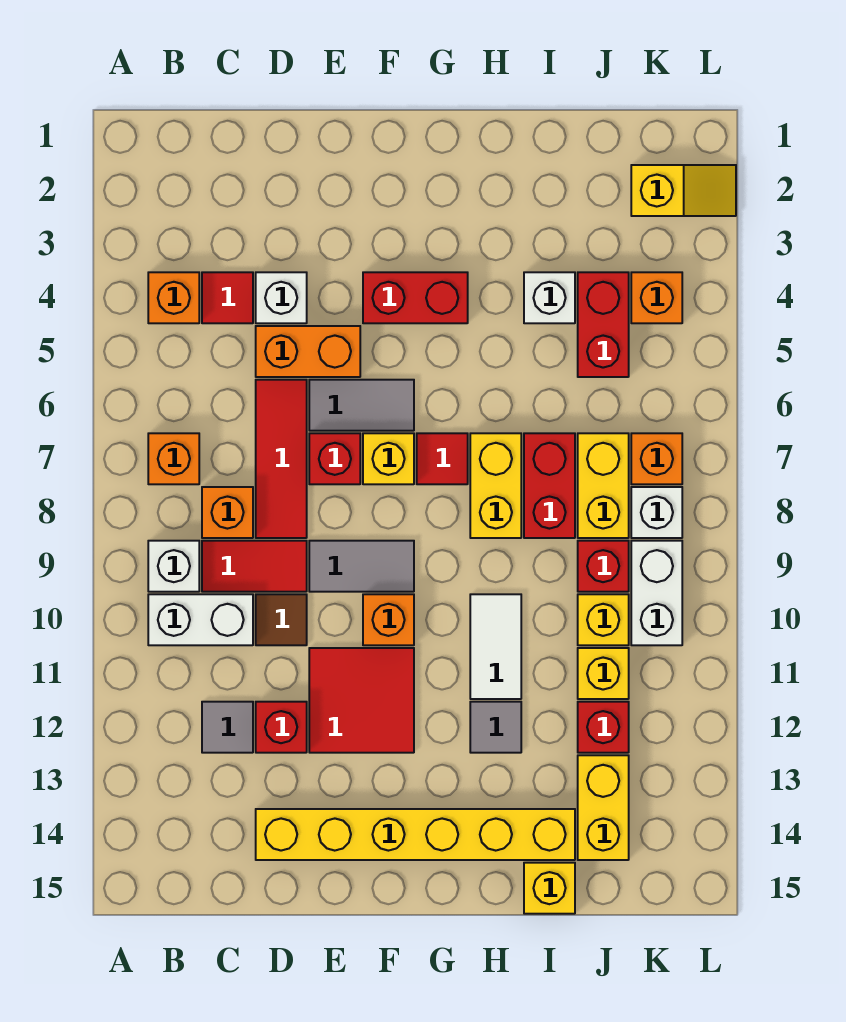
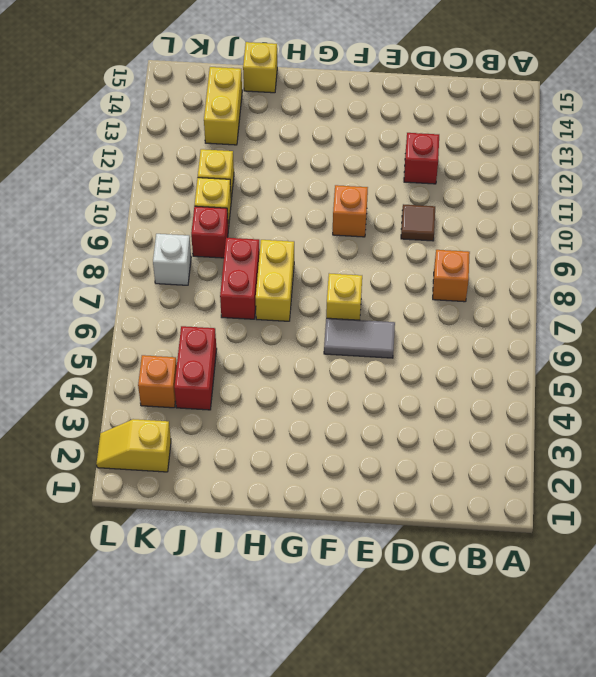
none -> orange brick B4 level 1
none -> orange brick B7 level 1
none -> white brick B9 level 1
none -> white brick B10:C10 level 1

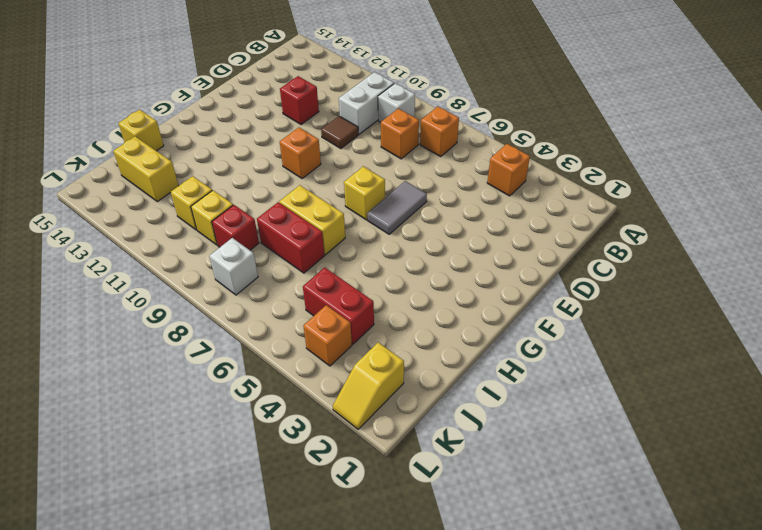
none -> red tile C4 level 1
none -> red tile C9:D9 level 1
none -> grey tile C12 level 1
none -> white brick D4 level 1

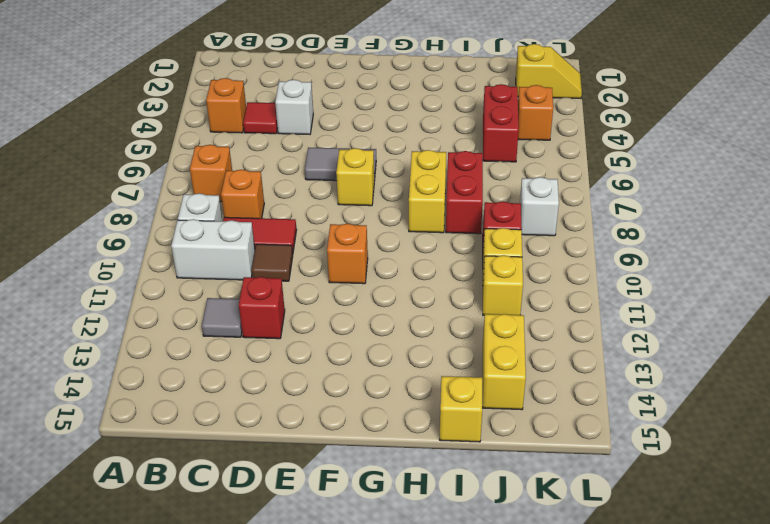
none -> orange brick D5:E5 level 1
none -> red tile D6:D8 level 1
none -> yellow brick D14:I14 level 1
none -> red brick E7 level 1

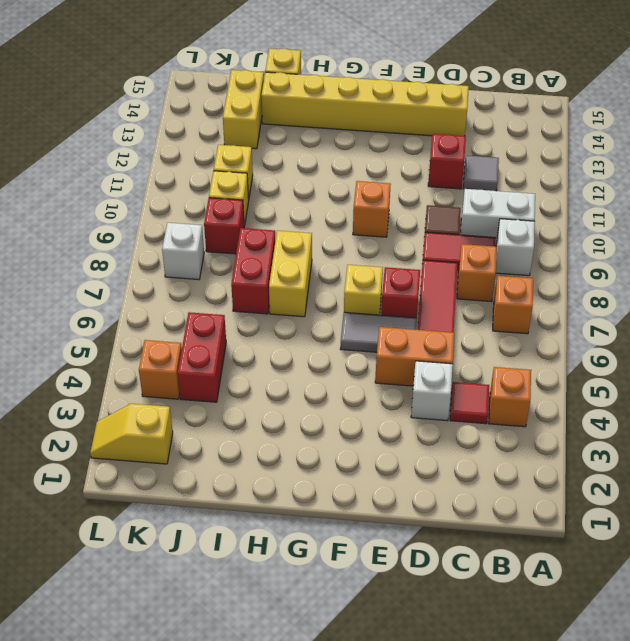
none -> grey tile E9:F9 level 1
none -> red tile E11:F12 level 1
none -> red brick F4:G4 level 1
none -> red tile G7 level 1

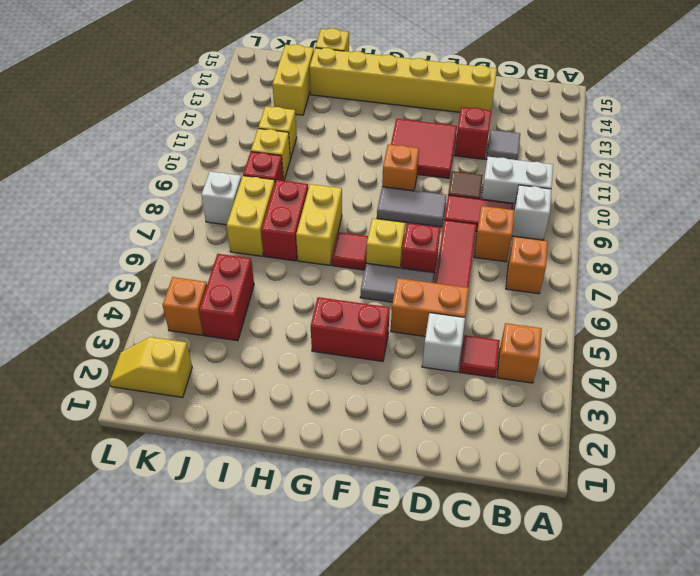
none -> white tile H10:H11 level 1
none -> grey tile H12 level 1
none -> white brick I4 level 1
none -> red brick J12 level 1

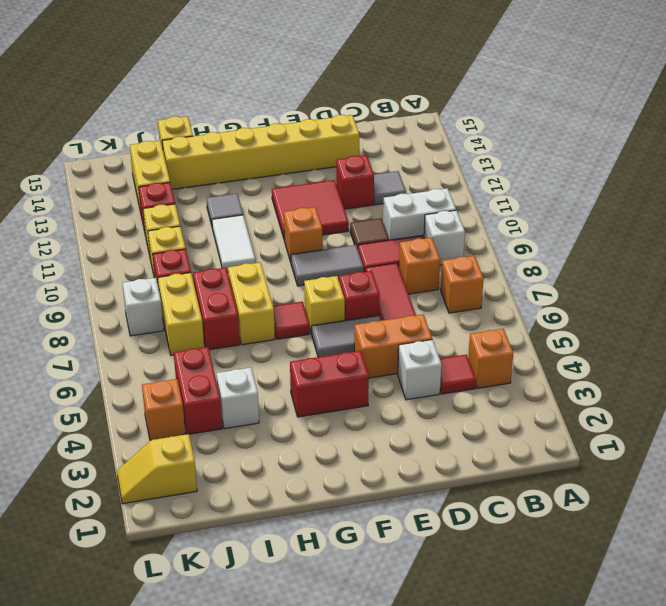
none -> orange brick K7 level 1
none -> white brick K9:K10 level 1

